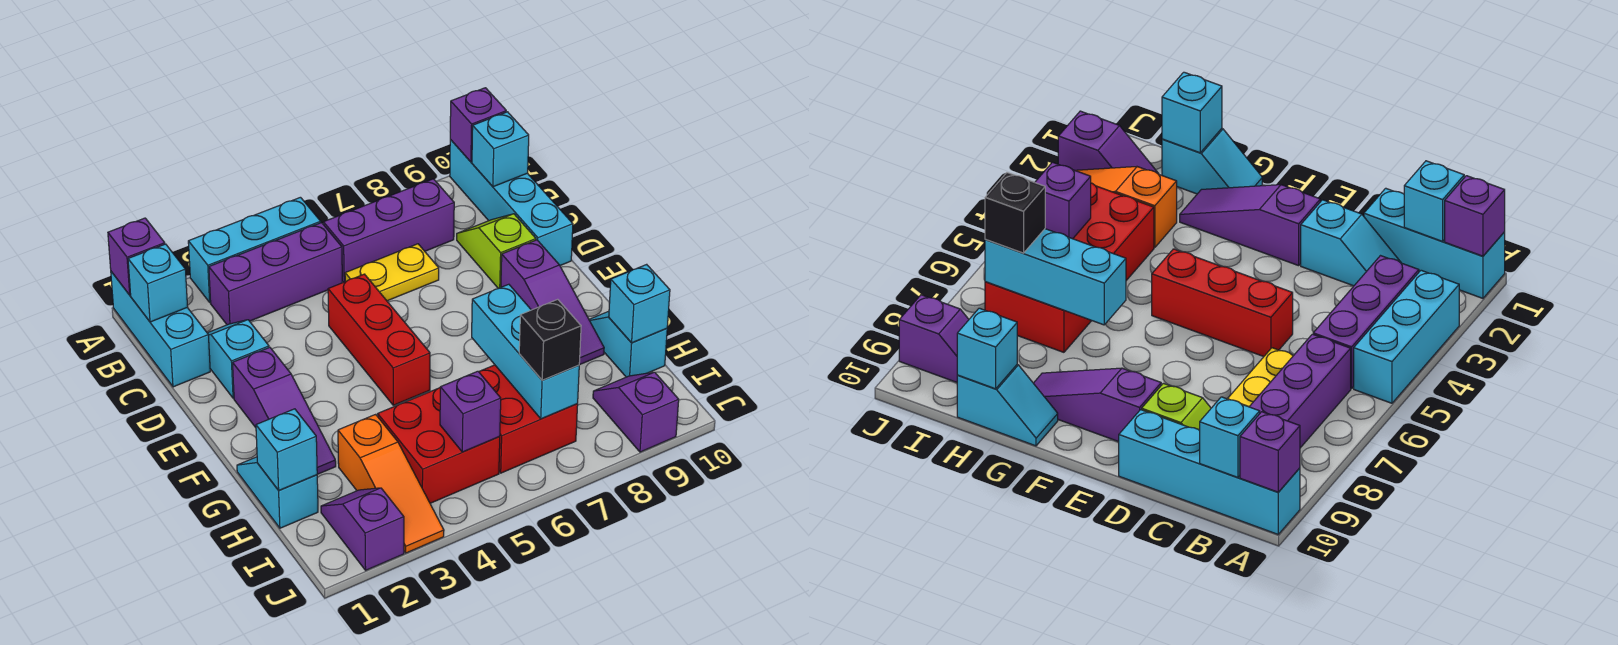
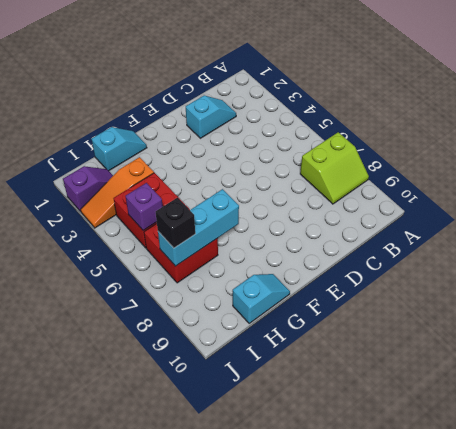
lime slope A7:B8 level 1 top 7 -> purple brick B6:B8 level 1
none -> cyan brick A1:C1 level 1
none -> cyan brick A3:A5 level 1
none -> cyan brick A10:D10 level 1

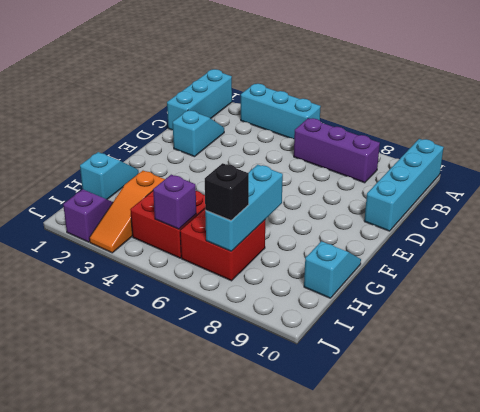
none -> purple brick B3:B5 level 1
none -> yellow plate C6:C7 level 1
none -> lime slope C9:D9 level 1 top D

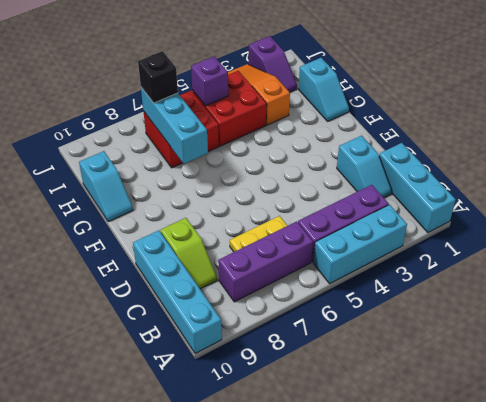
none -> red brick D5:F5 level 1
none -> purple slope E2:G2 level 1 top E
none -> purple slope E9:G9 level 1 top E

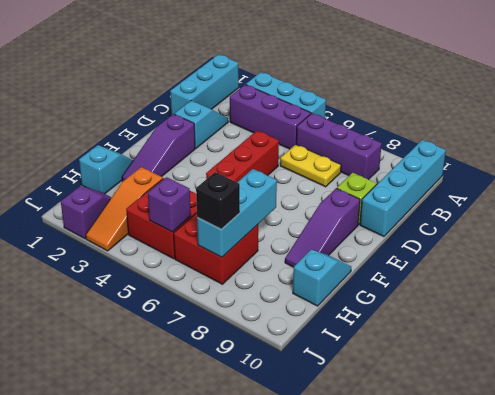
none -> purple slope I9:J9 level 1 top J
none -> purple brick A1 level 2
none -> purple brick A10 level 2

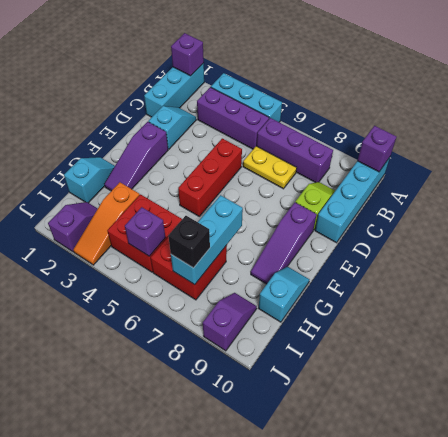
none -> cyan brick B1 level 2
none -> cyan brick B10 level 2
none -> cyan brick H1 level 2

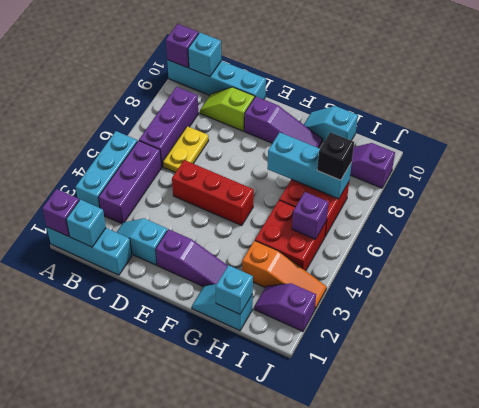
none -> cyan brick H10 level 2

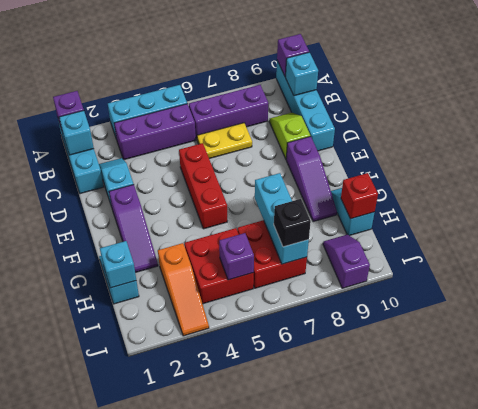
red brick H10 level 2 -> cyan brick H10 level 2
none -> purple slope I2:J2 level 1 top J

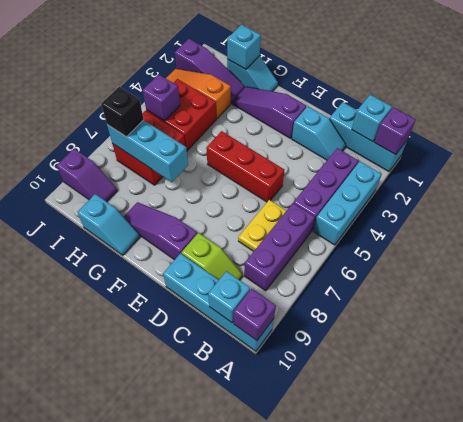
purple slope H2:J2 level 1 top J -> purple slope I2:J2 level 1 top J
none -> cyan brick H10 level 2

